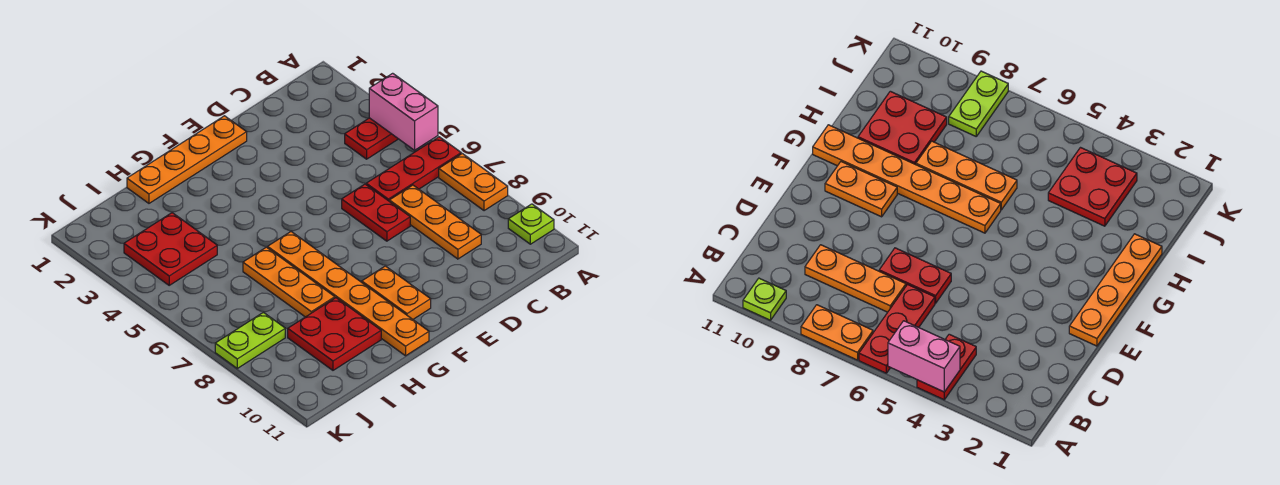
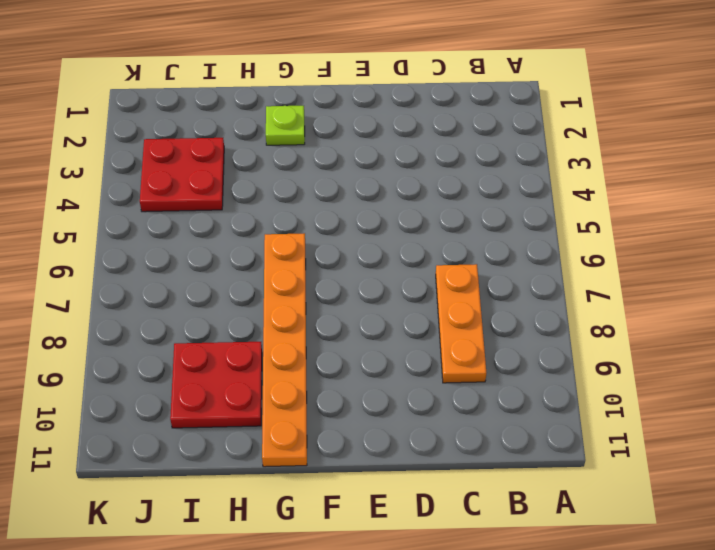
lime plate G2 level 1 -> lime plate A10 level 1
none -> red plate A4:B4 level 1
none -> red plate A6:C6 level 1
none -> orange plate A7:A8 level 1

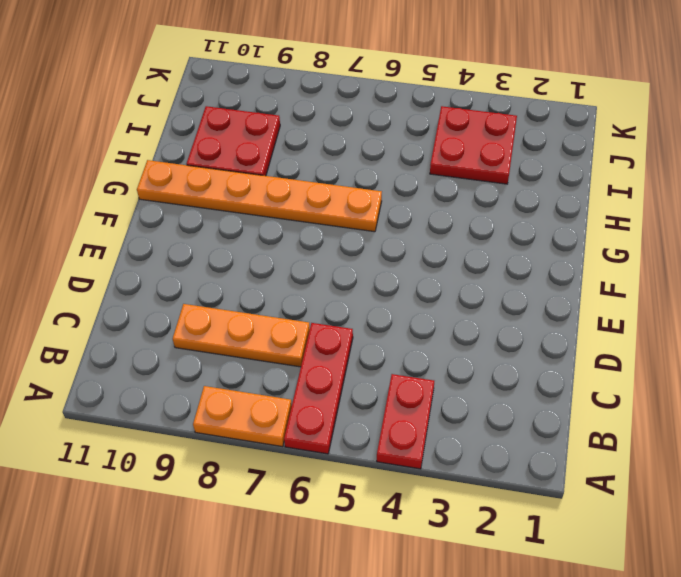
none -> lime plate A10 level 1
none -> red plate D6:D7 level 1
none -> orange plate E1:H1 level 1

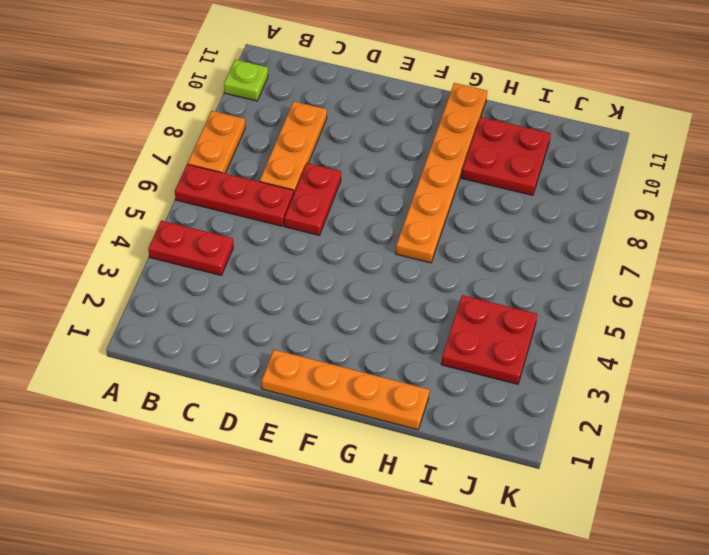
none -> orange plate F9:F10 level 1
none -> orange plate H6:H8 level 1
none -> lime plate J8:K8 level 1

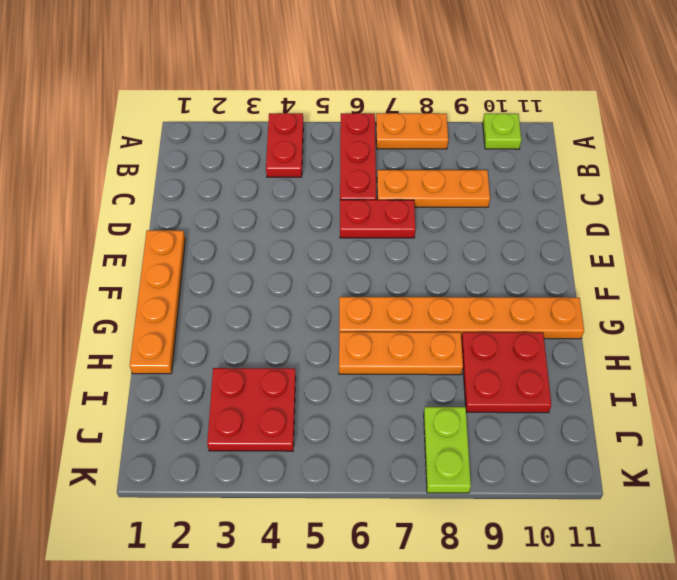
none -> orange plate F9:F10 level 1
none -> pink brick A4:A5 level 2

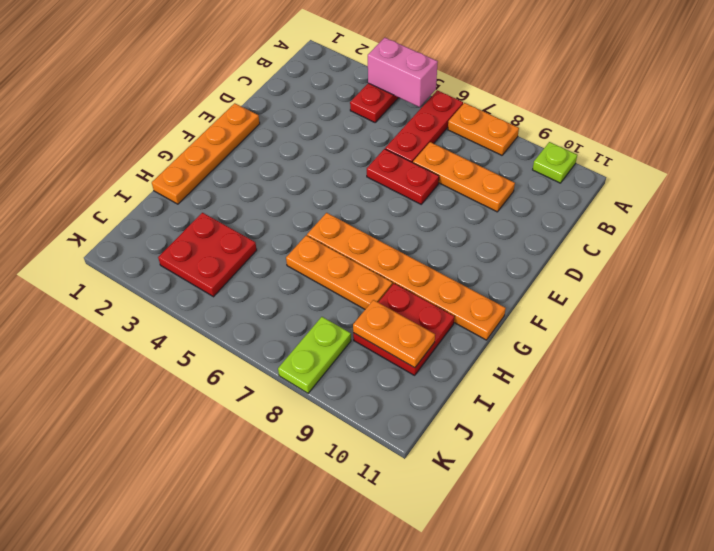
orange plate I9:I10 level 2 -> orange plate F9:F10 level 1

